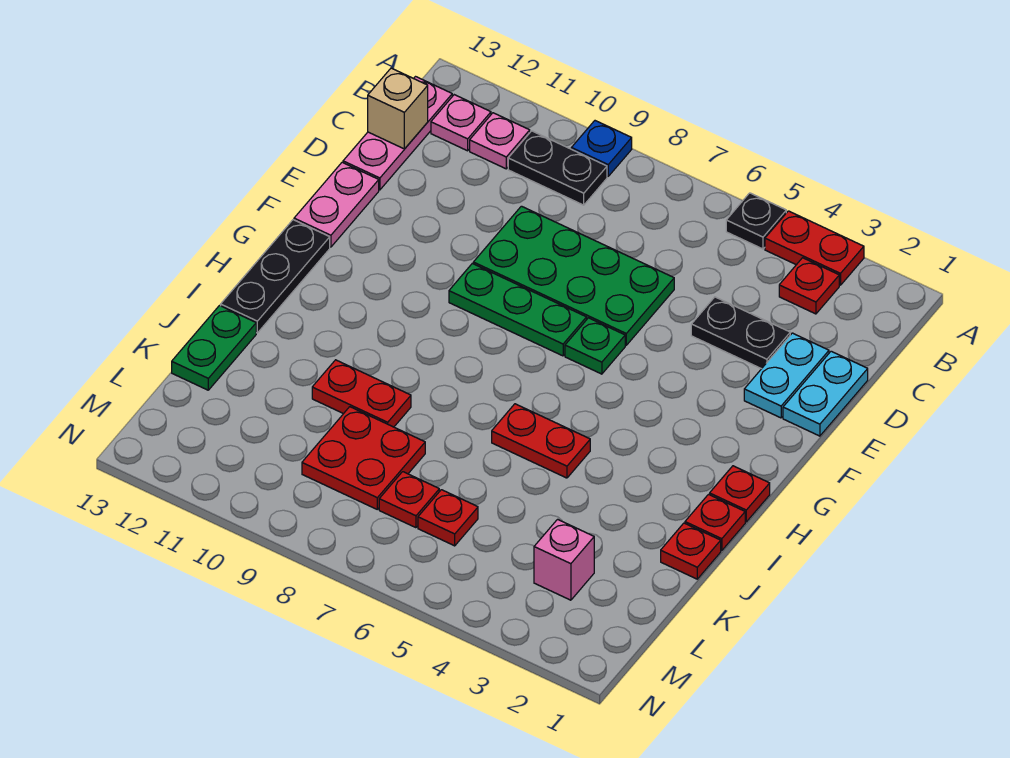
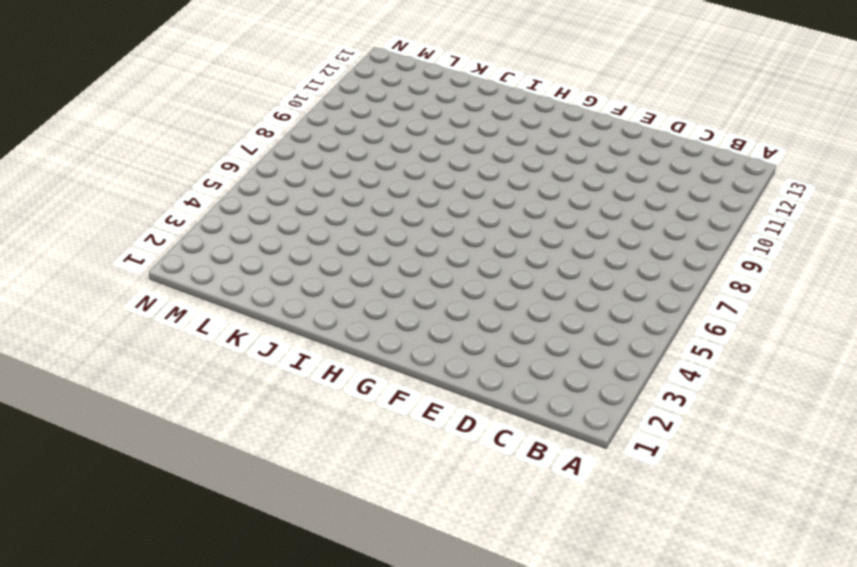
none -> red plate A3:A4 level 1
none -> black plate A5 level 1
none -> blue plate A9 level 1

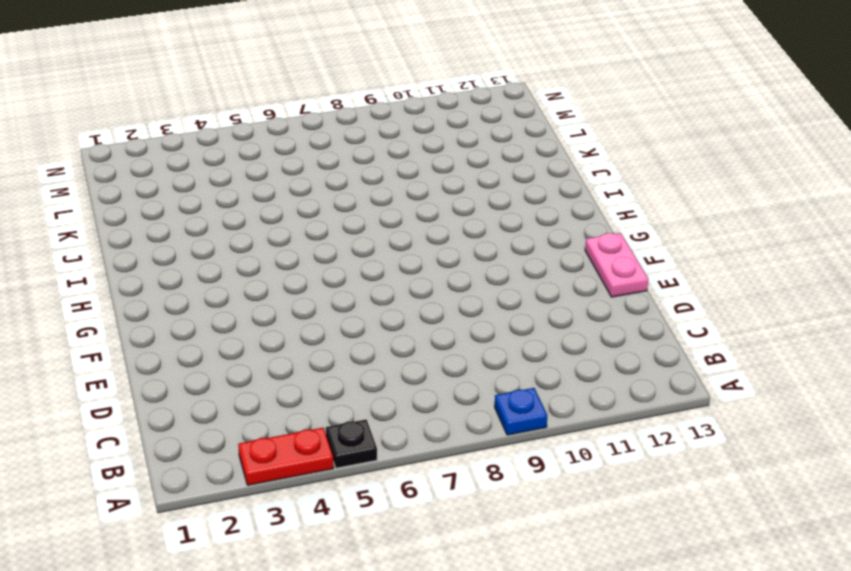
none -> red plate B3 level 1
none -> black plate B9:B10 level 1
none -> pink plate B11 level 1

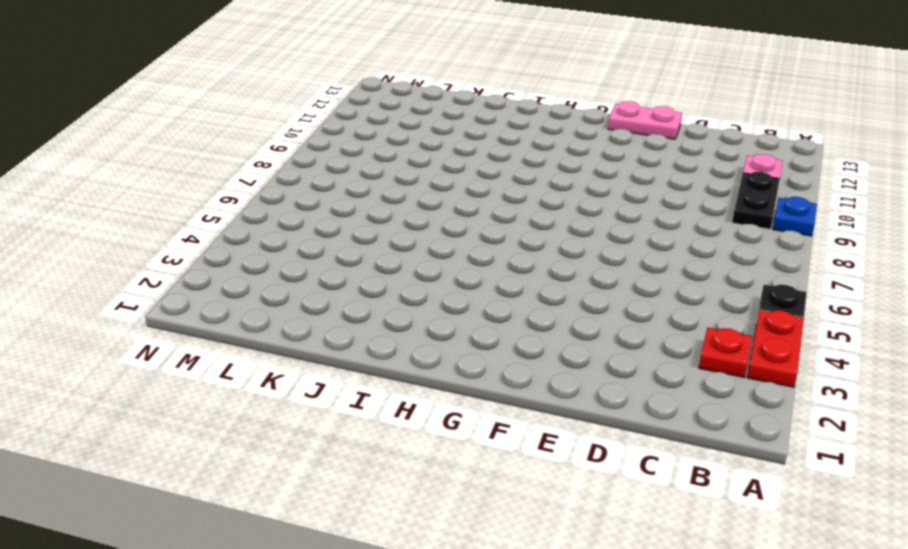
none -> pink plate B12 level 1
none -> pink plate B13:D13 level 1
none -> cyan plate D1:E1 level 1

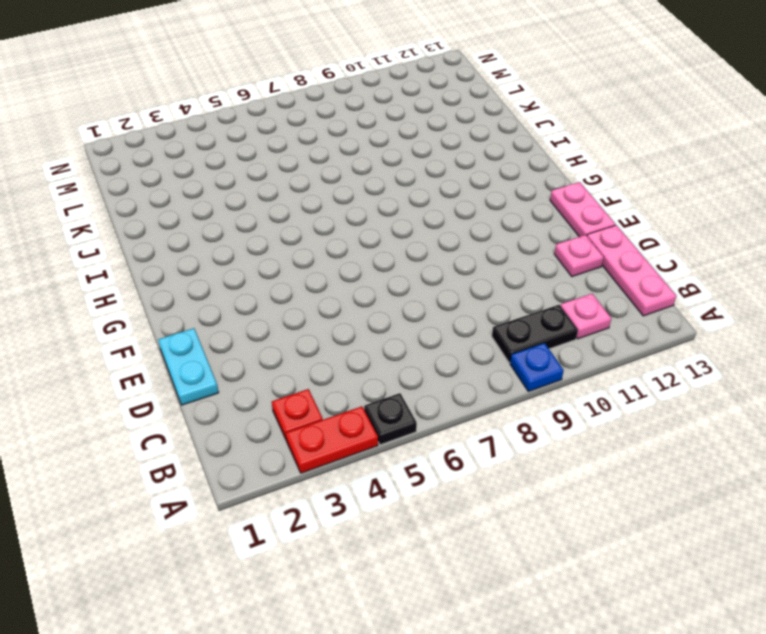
pink plate D12 level 1 -> pink plate B12 level 1
none -> cyan plate D2:E2 level 1
none -> black plate D3:D4 level 1
none -> green plate D6:E9 level 1

